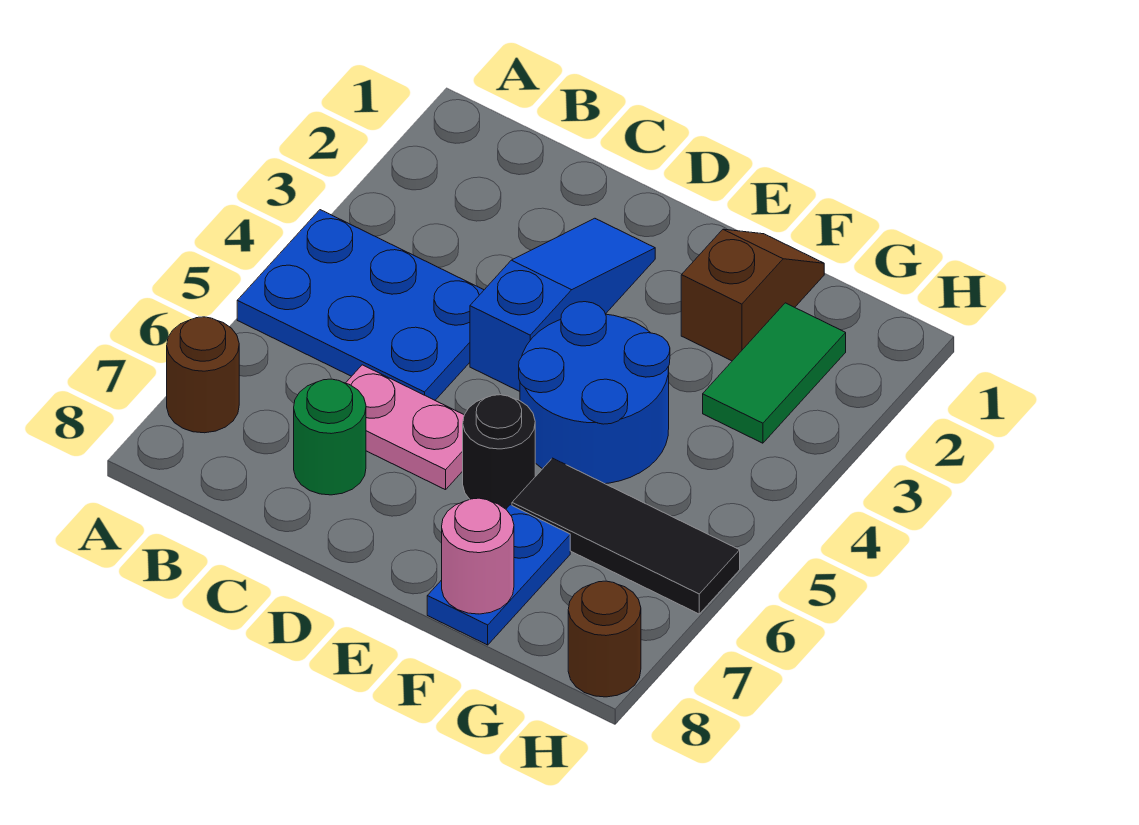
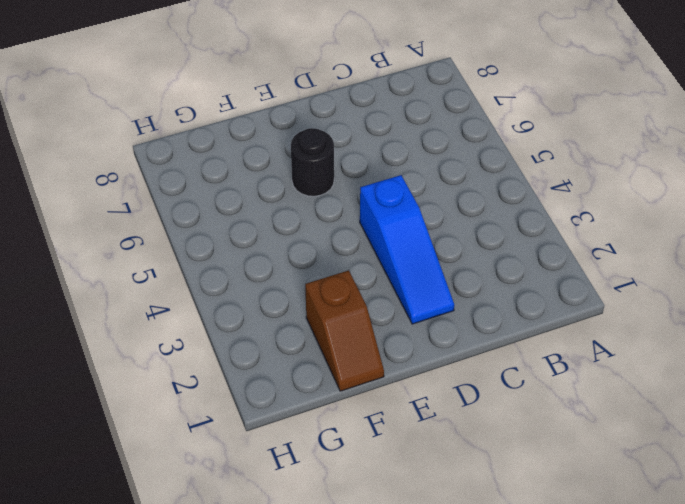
none -> blue plate A4:C5 level 1
none -> brown round brick A7 level 1
none -> pink plate C6:D6 level 1

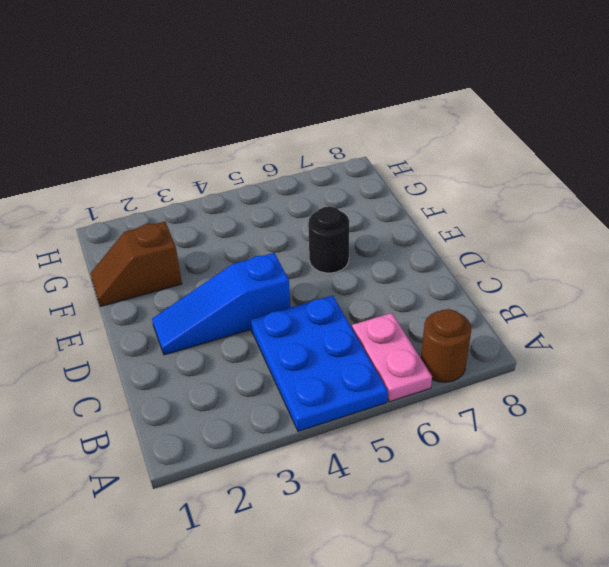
pink plate A6:B6 level 1 -> pink plate C6:D6 level 1
none -> green round brick C7 level 1
none -> blue round brick E4:F5 level 1
none -> black tile F6:H6 level 1

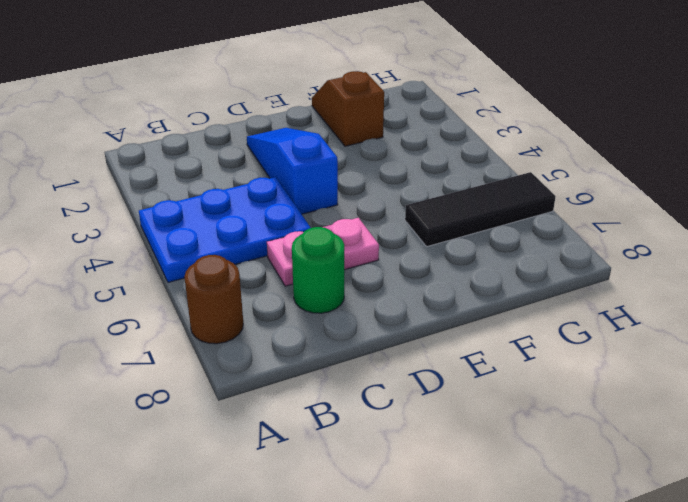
none -> blue round brick E4:F5 level 1
none -> black round brick E6 level 1
none -> blue plate F7:F8 level 1

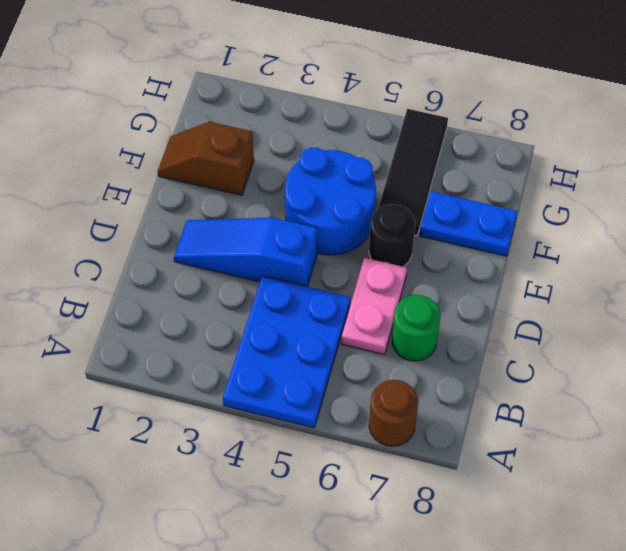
none -> green tile G2:G3 level 1
none -> brown round brick H8 level 1
none -> pink round brick F8 level 2

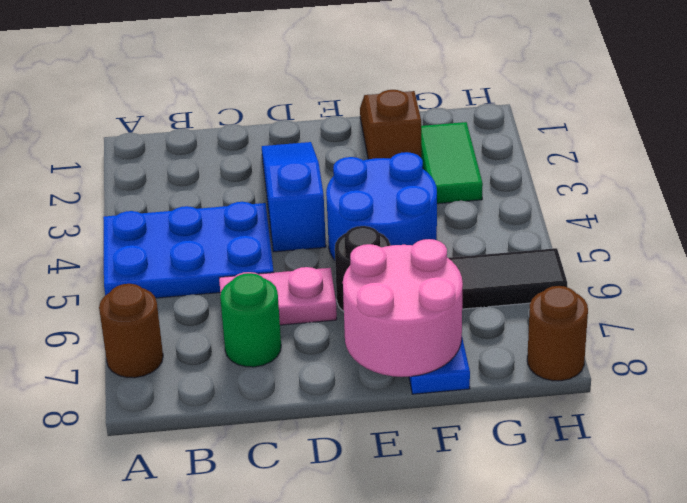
pink round brick E7:F8 level 2 -> pink round brick F8 level 2

